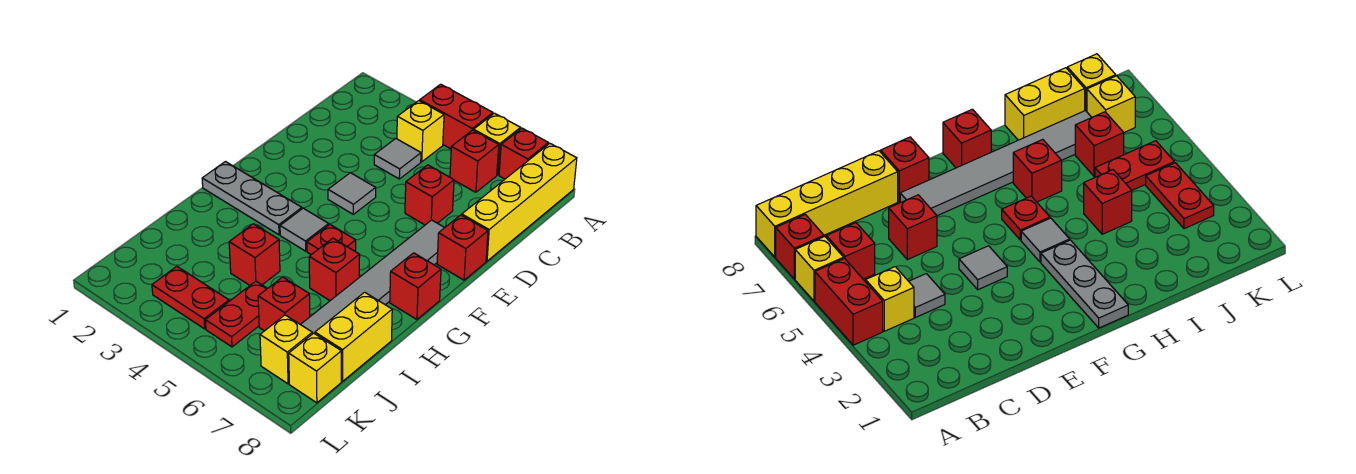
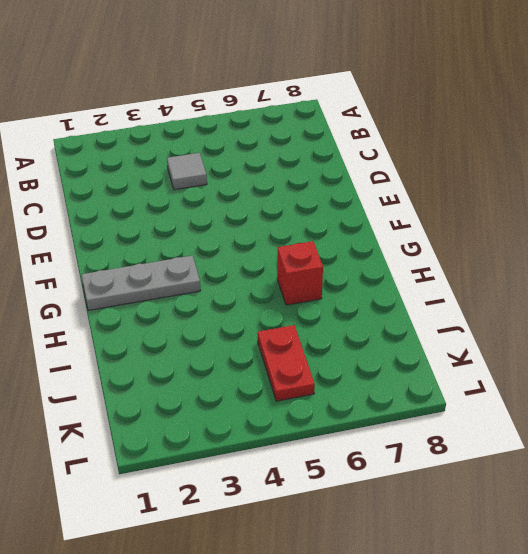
none -> red brick A4:A5 level 1
none -> yellow brick A6 level 1
none -> red brick A7 level 1

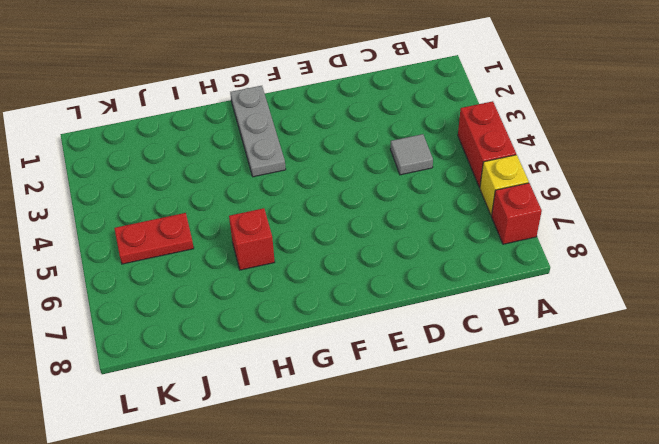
none -> yellow brick A8:D8 level 1
none -> yellow brick B4 level 1
none -> red brick B6 level 1

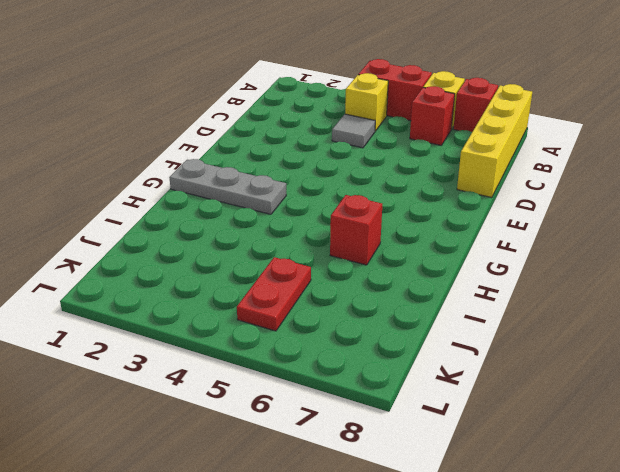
none -> red brick D6 level 1
none -> grey tile E4 level 1
none -> grey tile E7:J7 level 1

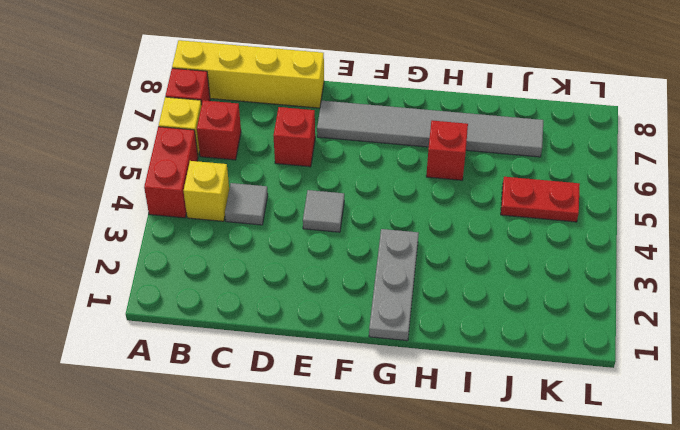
none -> red brick E8 level 1
none -> grey tile G4 level 1
none -> red plate G5 level 1

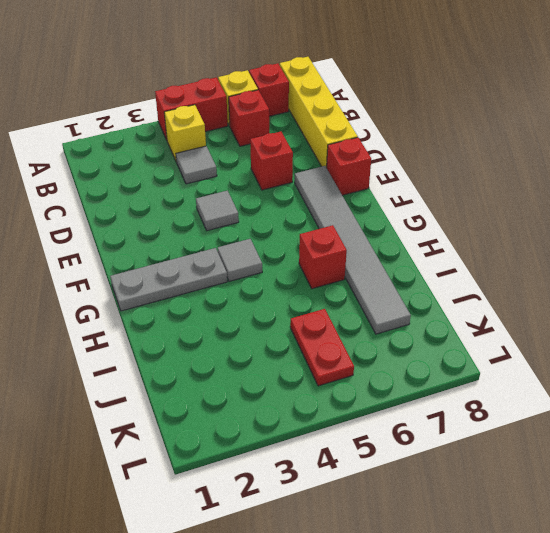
none -> red plate G5 level 1
none -> red brick G8 level 1
none -> red brick I4 level 1

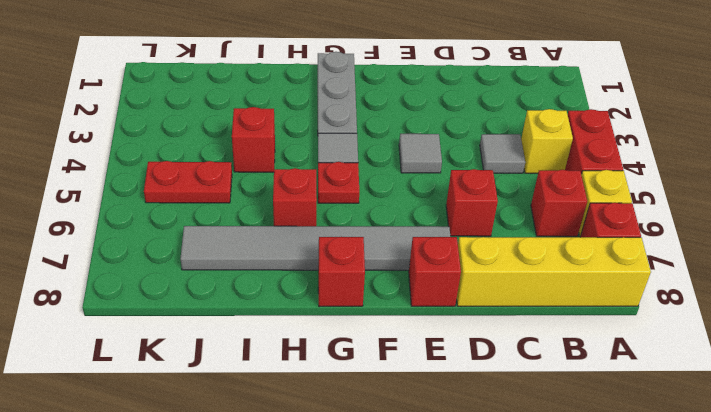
none -> yellow brick I8:J8 level 1
none -> red brick J6 level 1
none -> red plate K3:K4 level 1

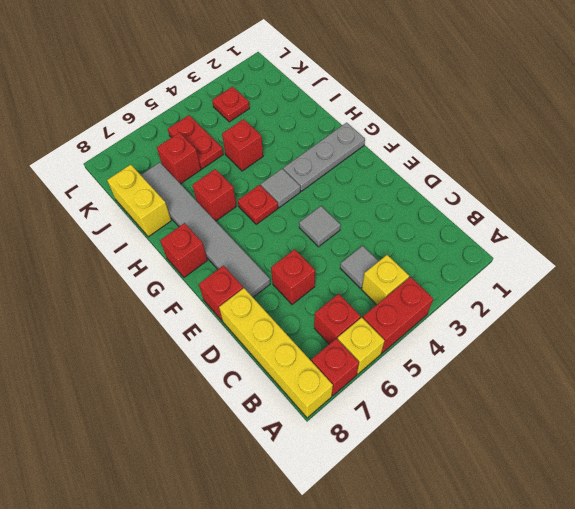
red plate K3 level 1 -> red plate K3:K4 level 1
none -> yellow brick K7 level 1
none -> yellow brick K8 level 1

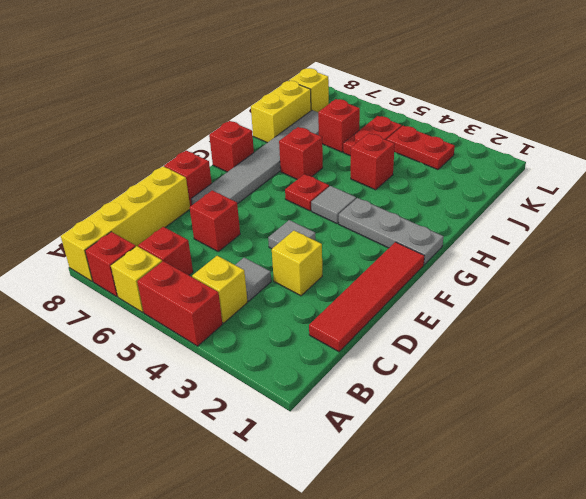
red tile C1:F1 level 1 -> none
yellow brick D3 level 1 -> yellow brick K7 level 1

